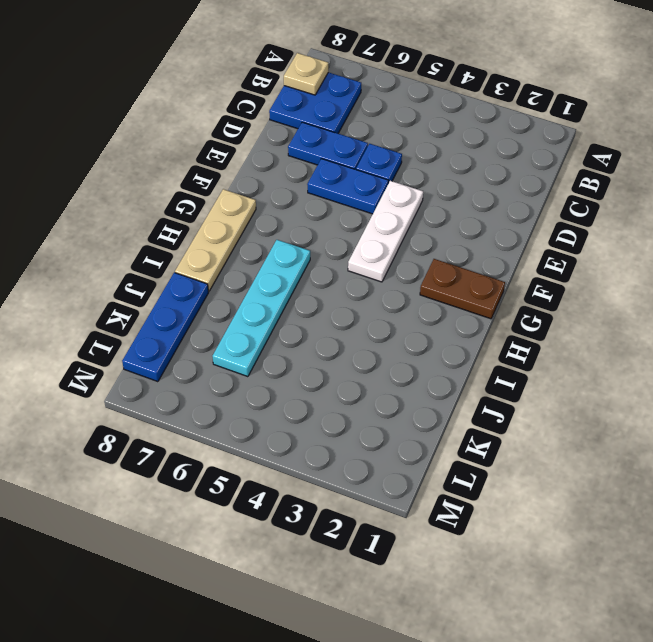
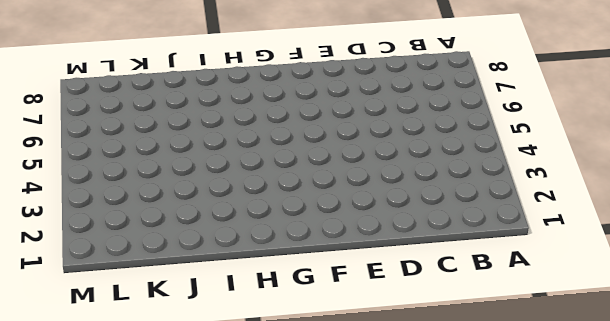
none -> blue plate B7:C8 level 1
none -> blue plate D5 level 1

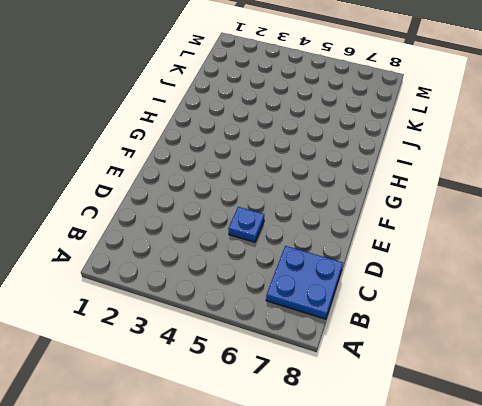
none -> blue plate D6:D7 level 1
none -> white plate E4:G4 level 1

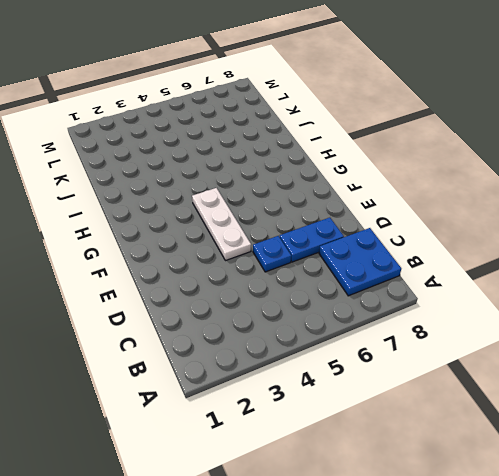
none -> blue plate E5:E6 level 1
none -> brown plate G1:G2 level 1

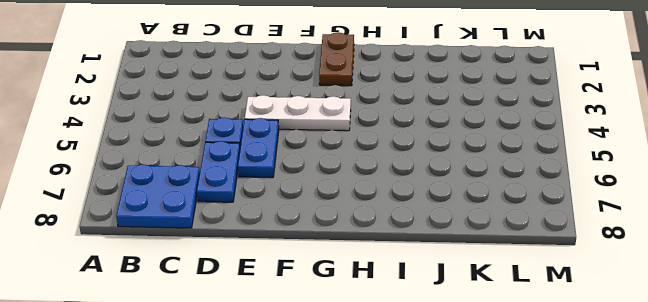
none -> tan plate G8:I8 level 1
none -> cyan plate H6:K6 level 1

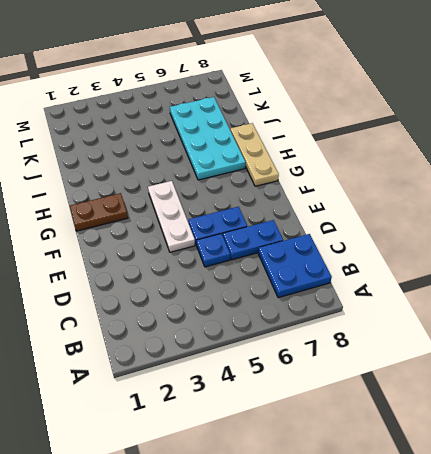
cyan plate H6:K7 level 1 -> cyan plate H6:K6 level 1
none -> blue plate J8:L8 level 1
none -> tan plate B8 level 2

